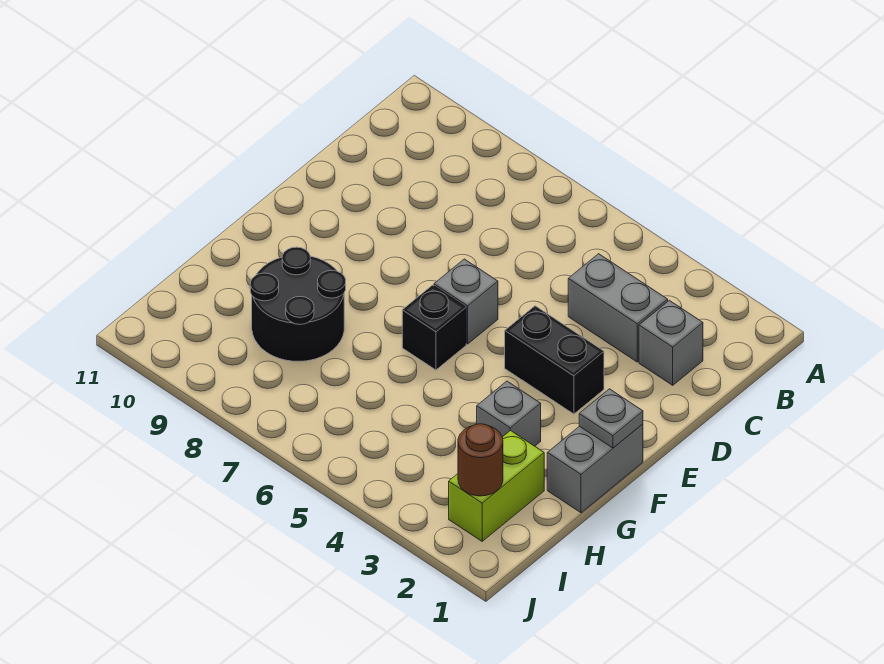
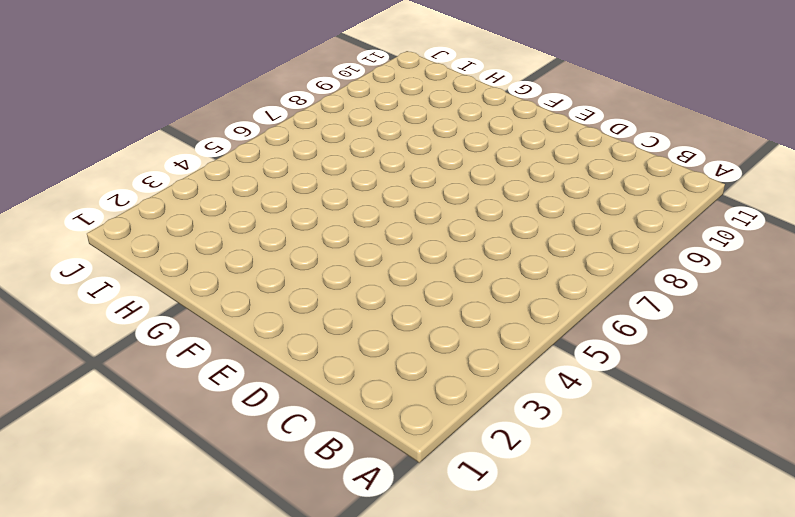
none -> grey brick C2 level 1
none -> grey brick C3:C4 level 1

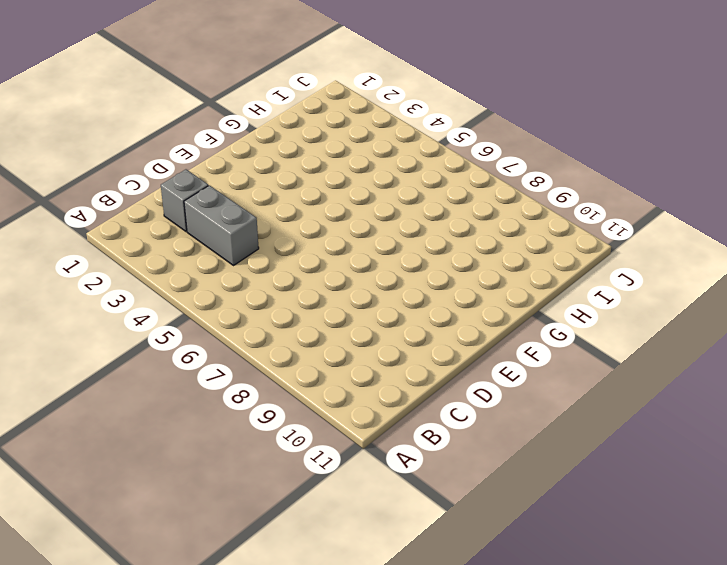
none -> black brick E3:E4 level 1
none -> grey brick E6 level 1

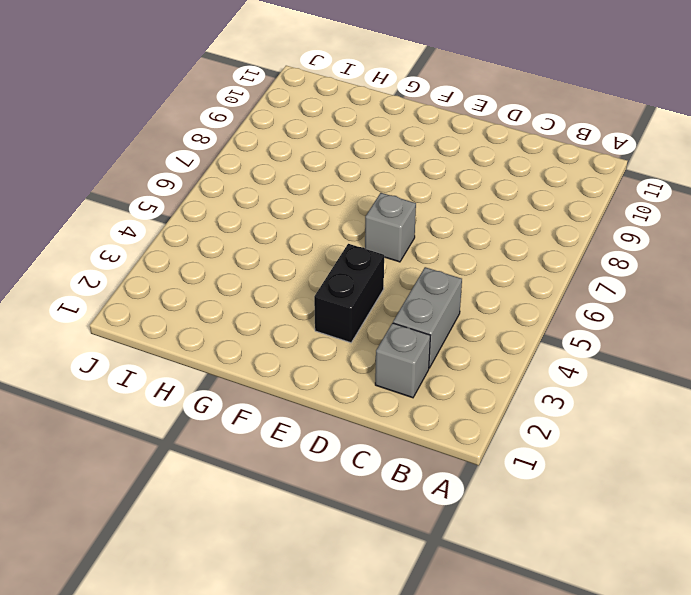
none -> grey brick F1:G1 level 1
none -> black brick F6 level 1

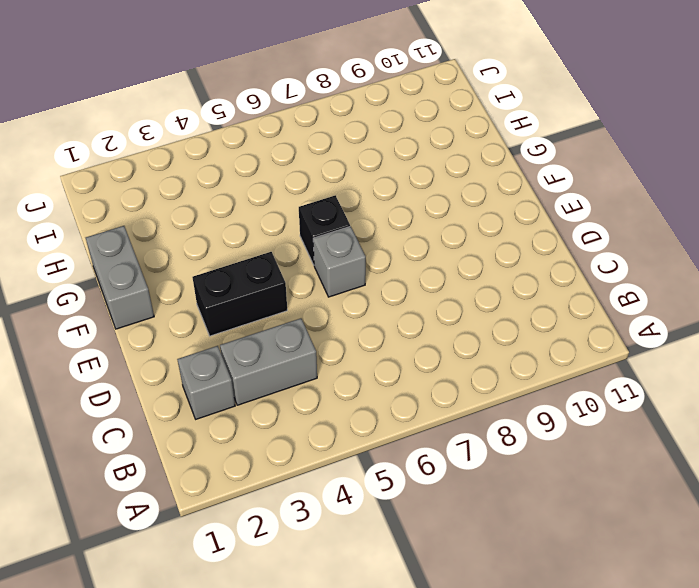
none -> grey brick G3 level 1
none -> black round brick G8:H9 level 1

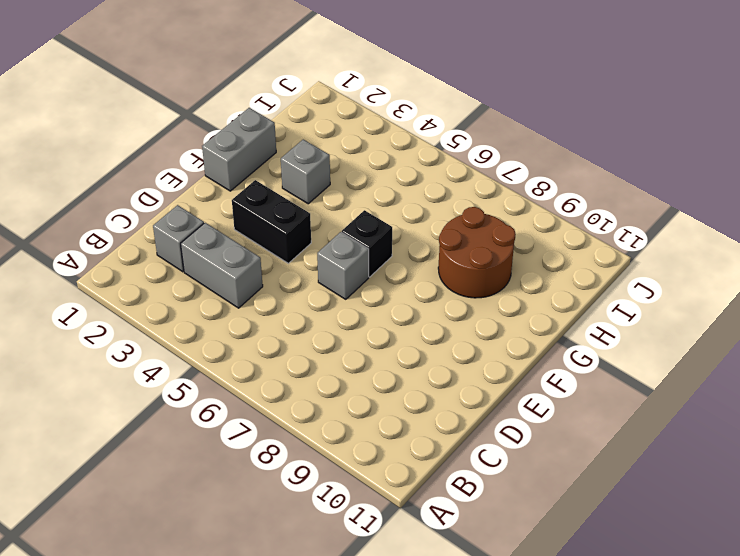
brown round brick G8:H9 level 1 -> black round brick G8:H9 level 1
none -> lime brick H2:I2 level 1
none -> grey plate F1 level 2

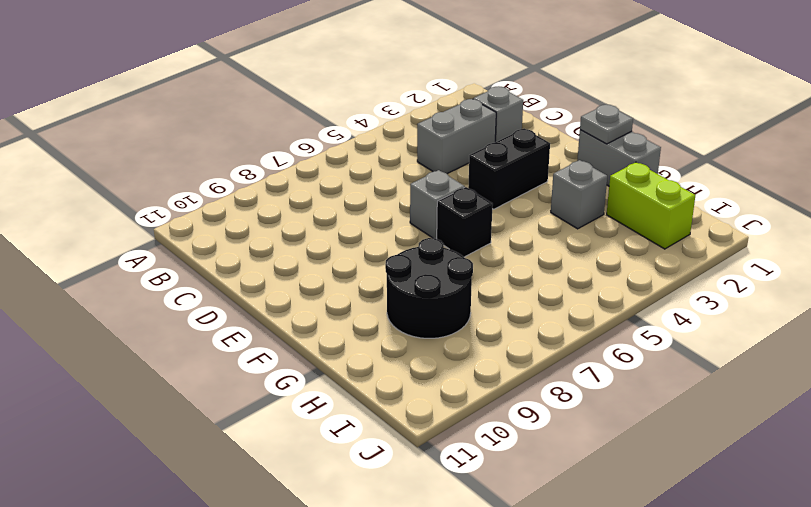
none -> brown round brick I2 level 2

